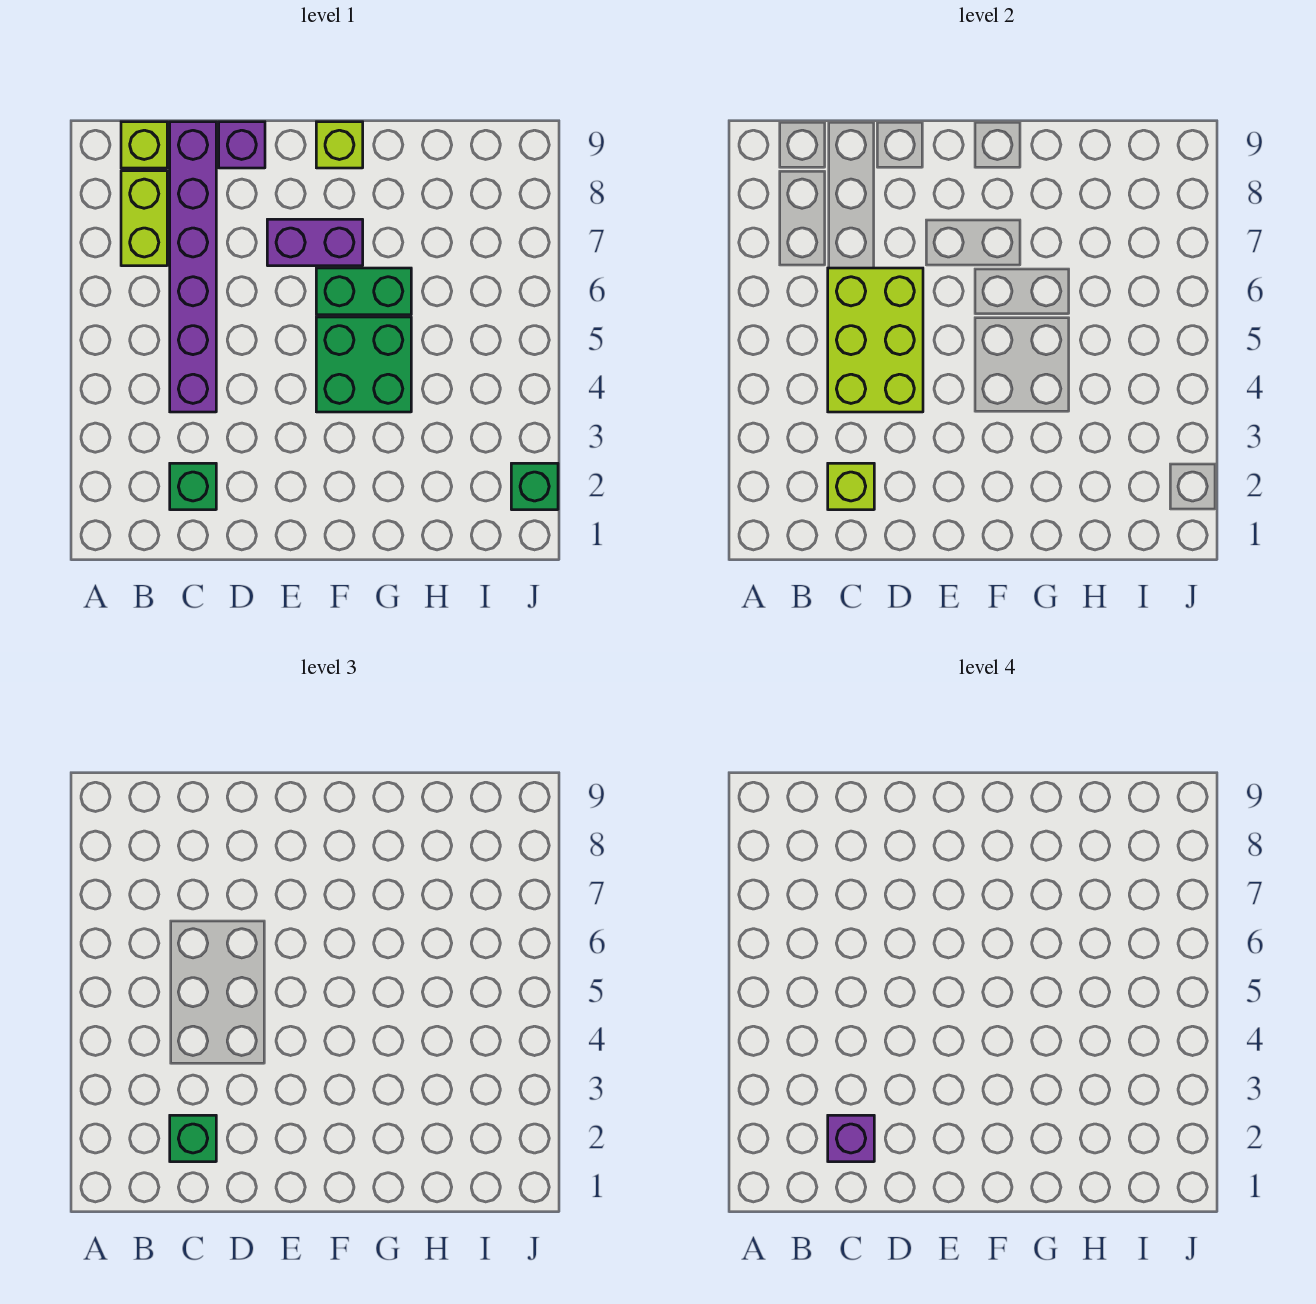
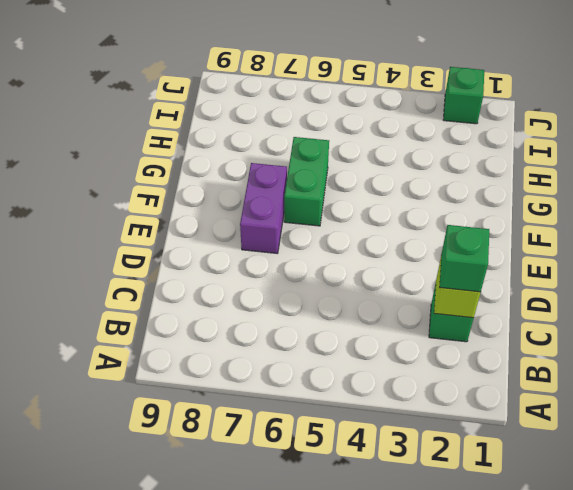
none -> lime brick B7:B8 level 1
none -> lime brick B9 level 1
none -> purple brick C4:C9 level 1

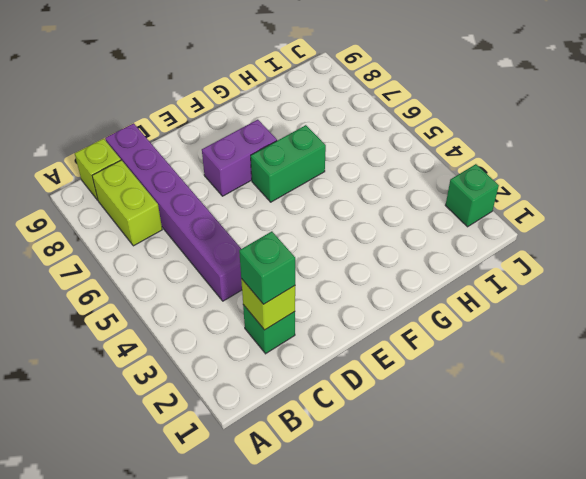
none -> purple brick D9 level 1
none -> green brick F4:G5 level 1
none -> lime brick F9 level 1

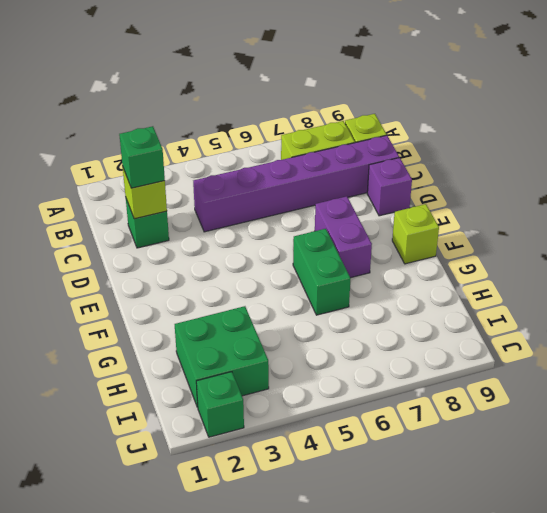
green brick H2:I3 level 1 -> green brick F4:G5 level 1
none -> lime brick C4:D6 level 2
none -> purple brick C2 level 4

